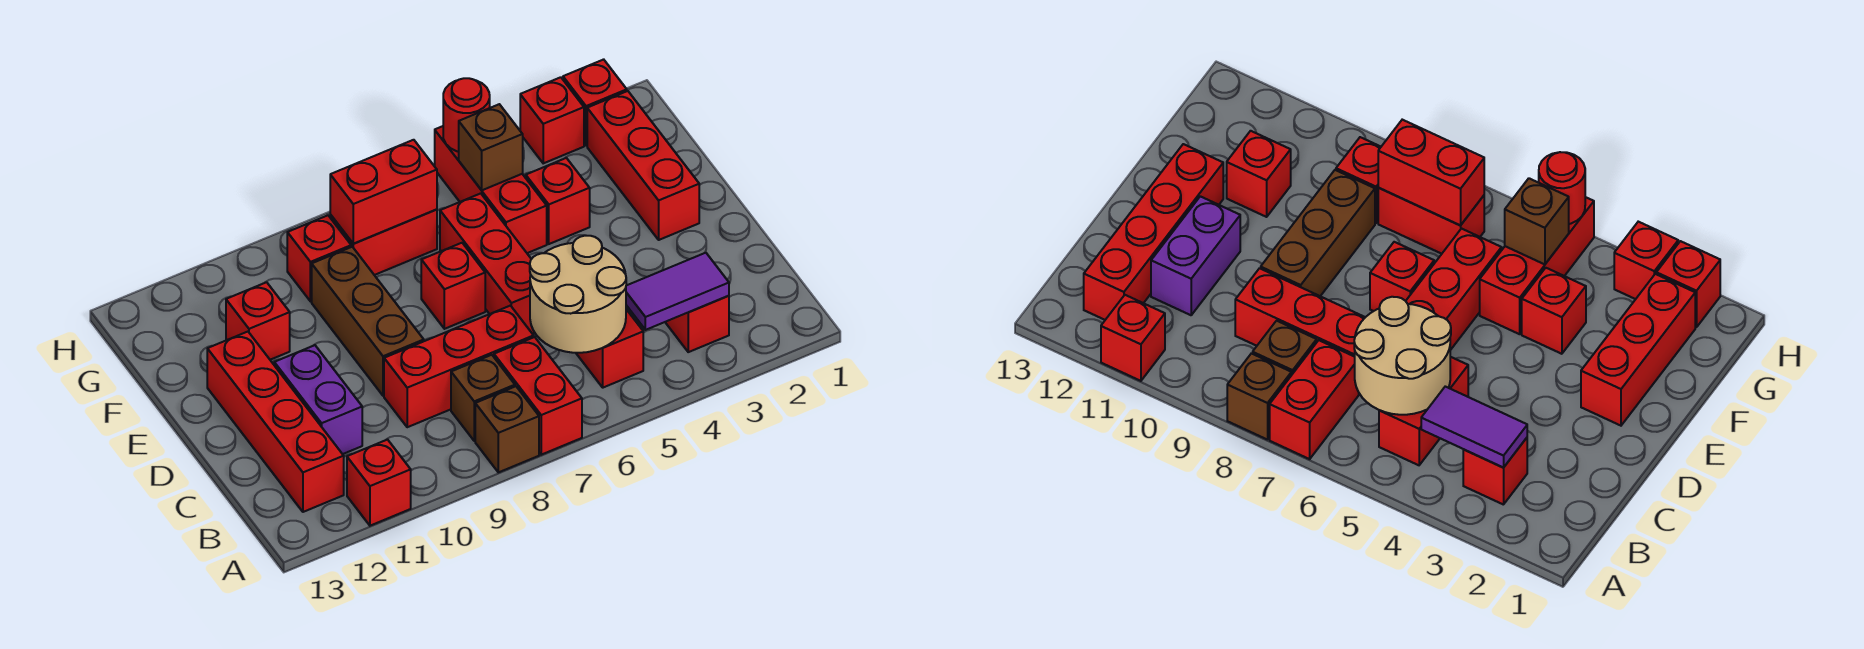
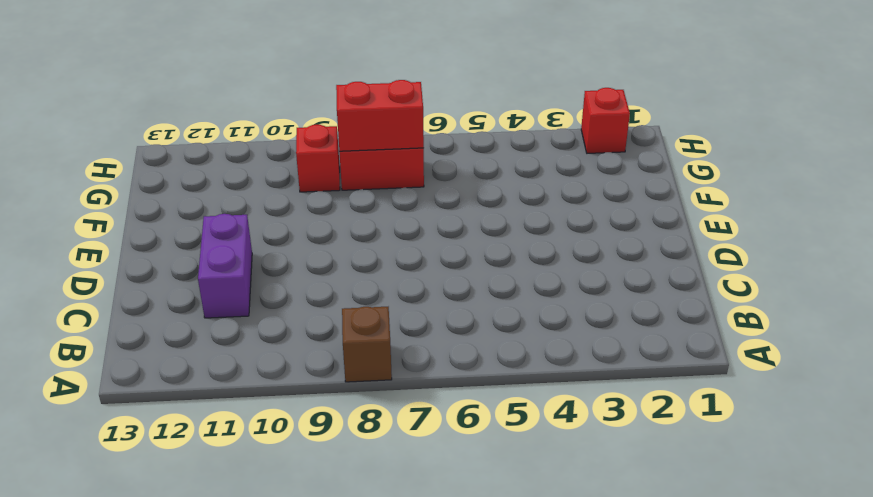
none -> red brick A7:B7 level 1
none -> red brick A11 level 1
none -> red brick B3 level 1

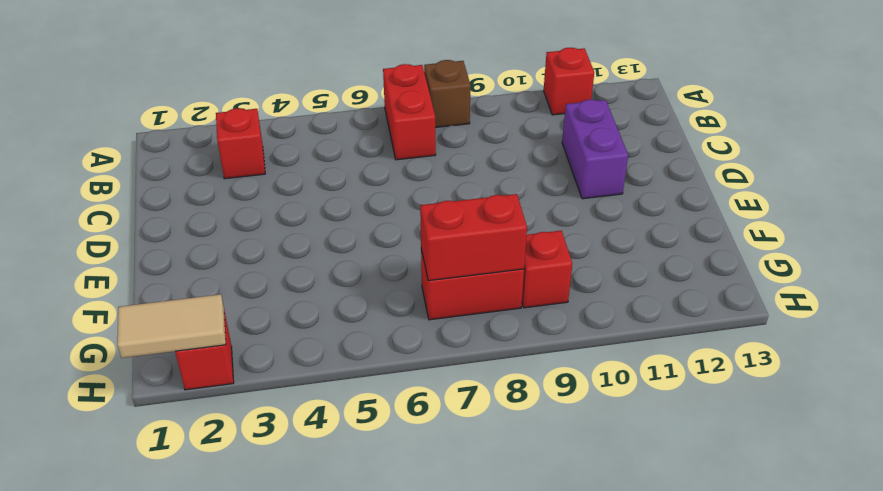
tan tile H1:H2 level 2 -> none
none -> red brick B5:C5 level 1
none -> brown brick B8 level 1
none -> red brick B12:E12 level 1

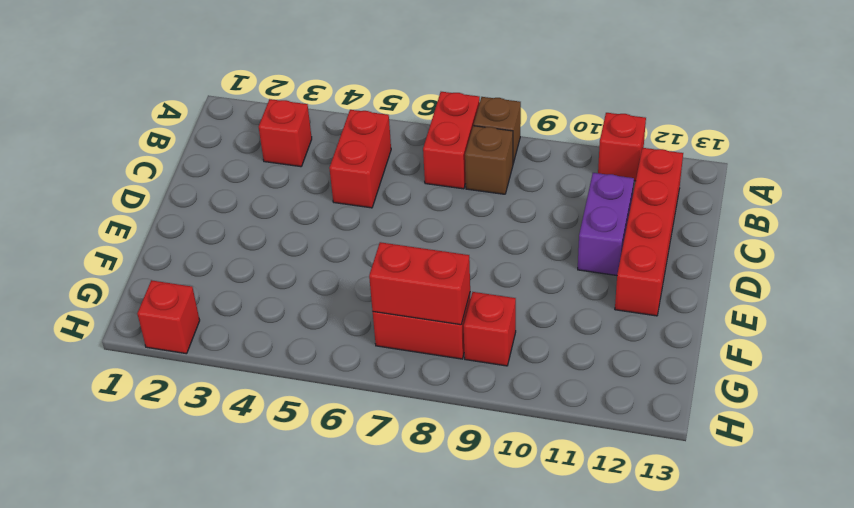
none -> red brick C7:C9 level 1
none -> red brick D6:F6 level 1
none -> brown brick D9:F9 level 1

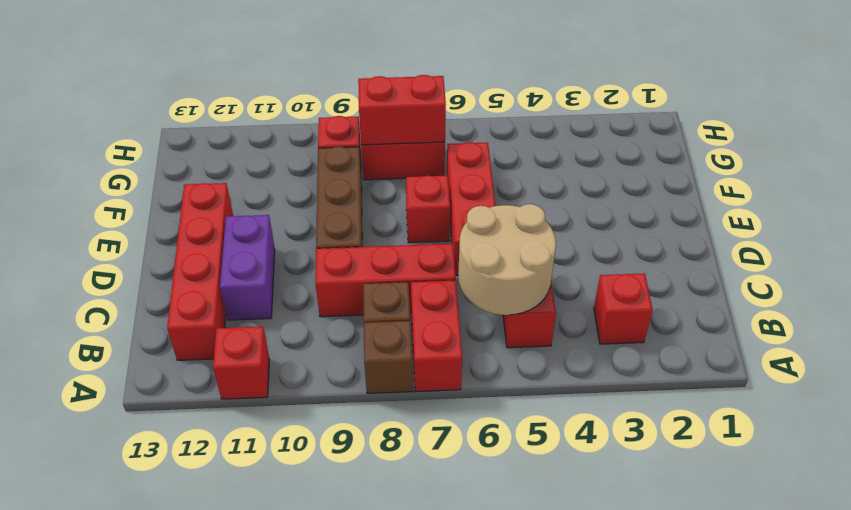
none -> red brick E2:G2 level 1
none -> red brick F4 level 1
none -> red brick F5:H5 level 1

